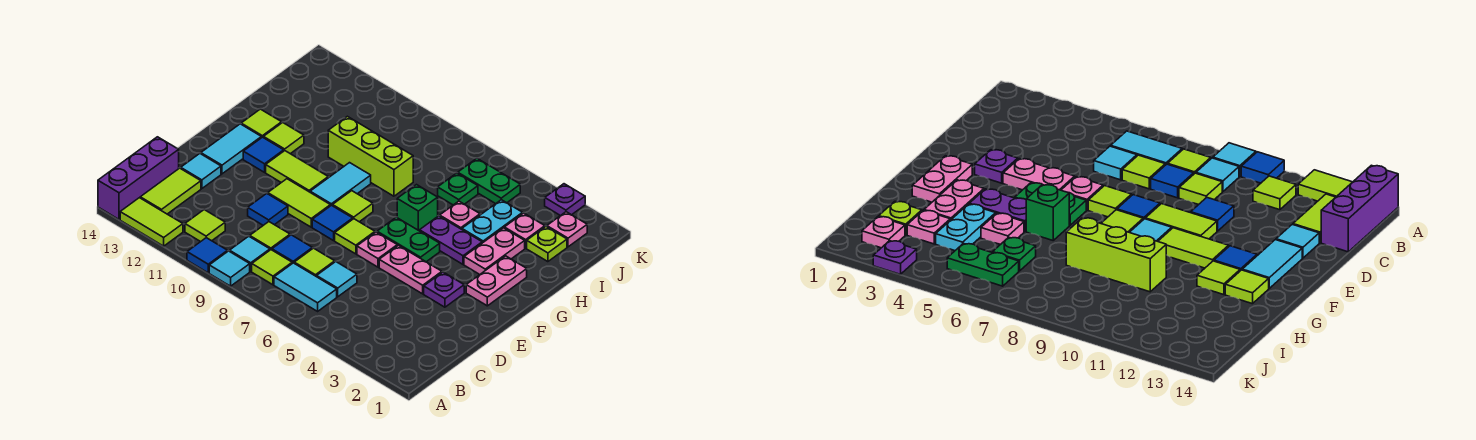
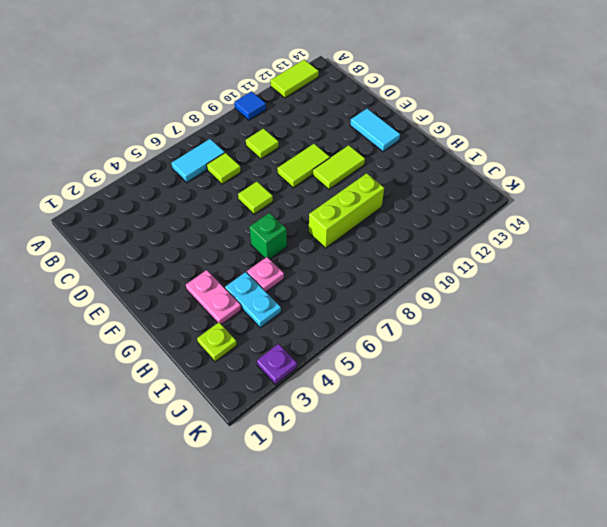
none -> cyan tile A9 level 1
none -> purple brick A14:C14 level 1
none -> lime tile B8 level 1
none -> cyan tile B9 level 1

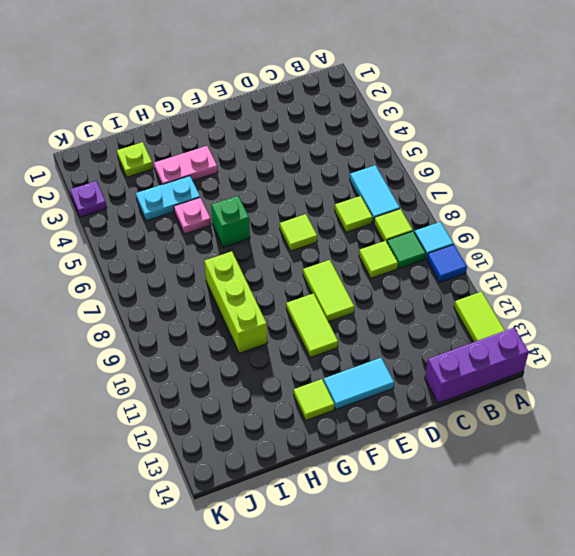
green tile B9 level 1 -> cyan tile B9 level 1
none -> lime tile B11 level 1
none -> lime tile B13:C13 level 1
none -> cyan tile C6 level 1
none -> blue tile C8 level 1

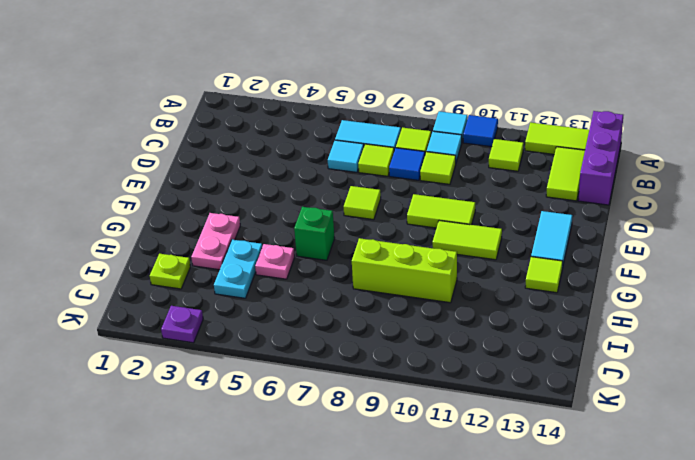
none -> blue tile D10 level 1
none -> cyan tile D13 level 1
none -> purple plate E3 level 1
none -> pink plate E4:E5 level 1

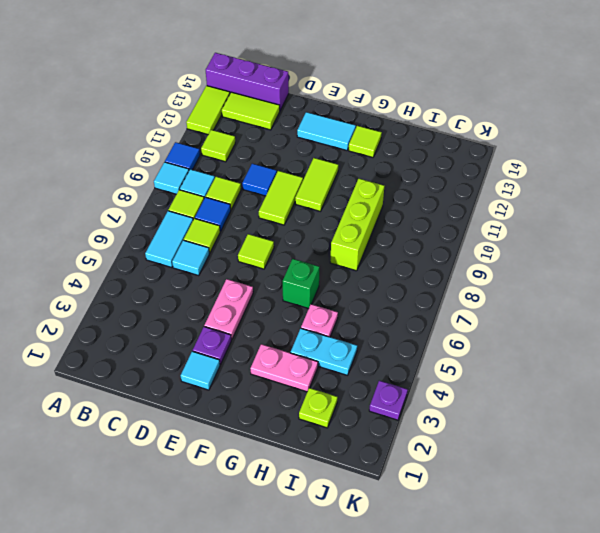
cyan tile E2 level 1 -> cyan tile D13 level 1
none -> pink plate E6 level 1
none -> blue tile E8 level 1
none -> pink plate F2:G2 level 1
none -> green plate F5:F6 level 1

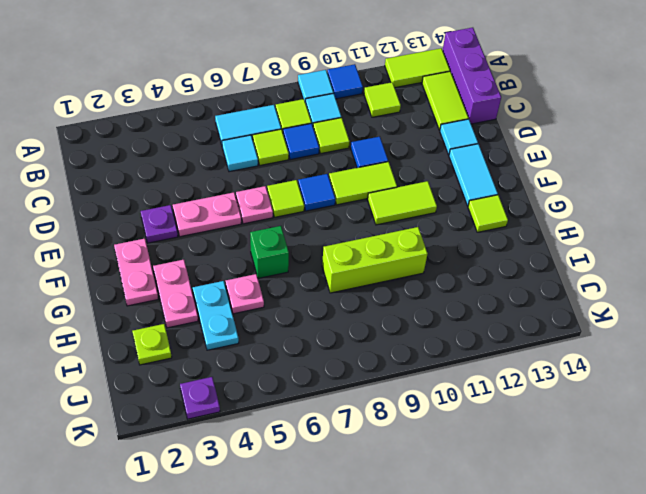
none -> green plate F5:F6 level 1
none -> lime tile F8 level 1
none -> cyan tile F9:G9 level 1
none -> blue tile F12 level 1

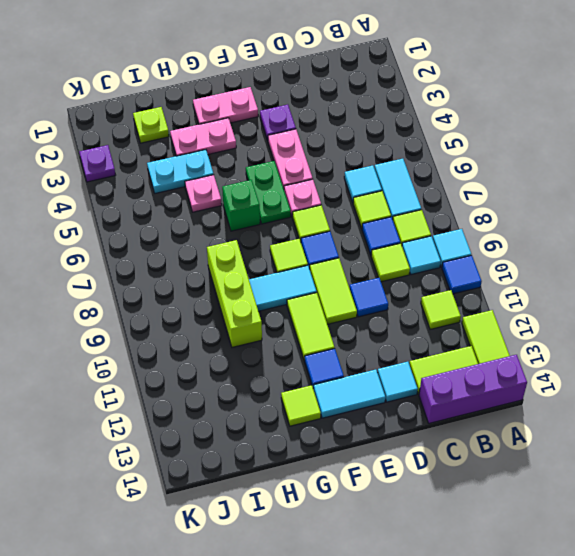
none -> purple plate G4:G5 level 1
none -> lime tile G12 level 1
none -> pink plate I3 level 1
none -> green plate I6 level 1

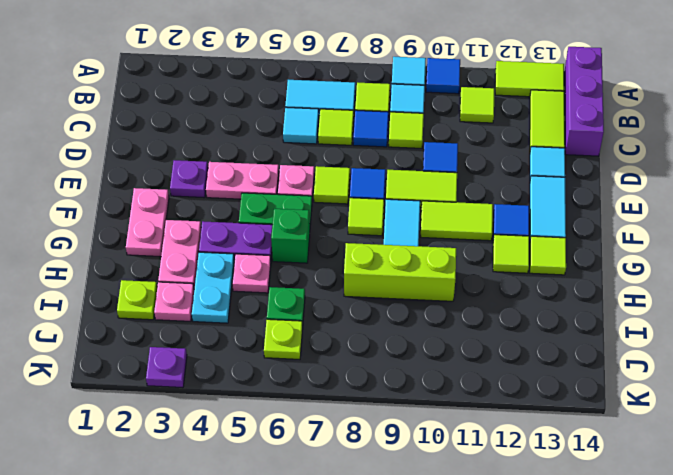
lime plate J6 level 1 -> green plate J5:J6 level 1
none -> pink plate J2 level 1

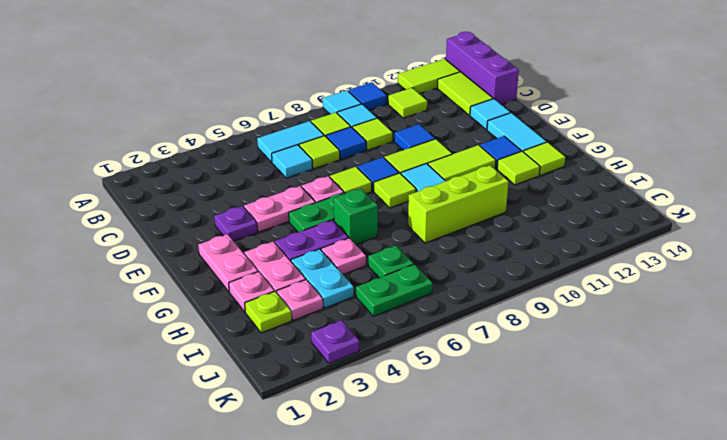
pink plate H2 level 1 -> pink plate J2 level 1

